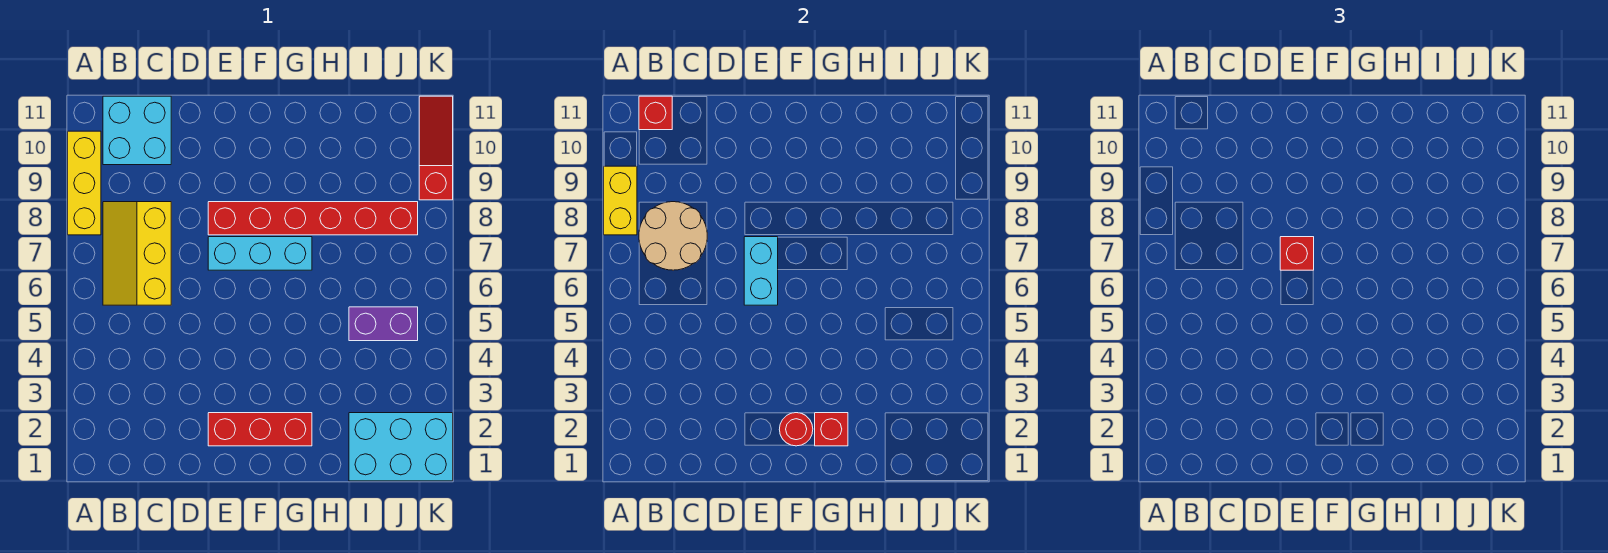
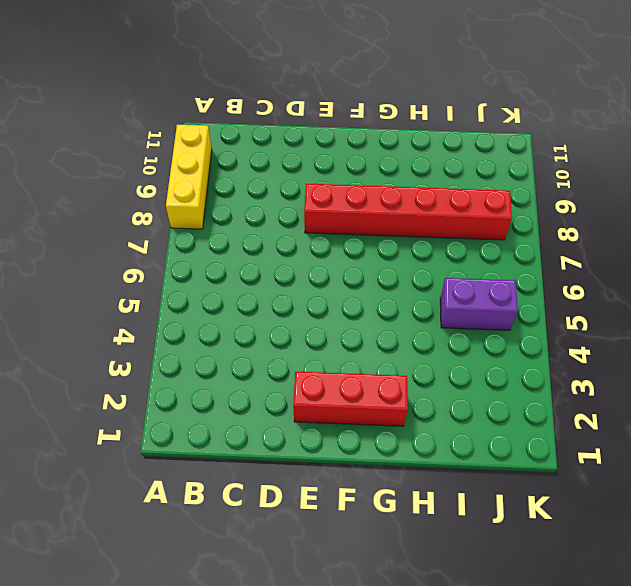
none -> yellow slope B6:C8 level 1 top C
none -> cyan brick B10:C11 level 1
none -> cyan brick E7:G7 level 1

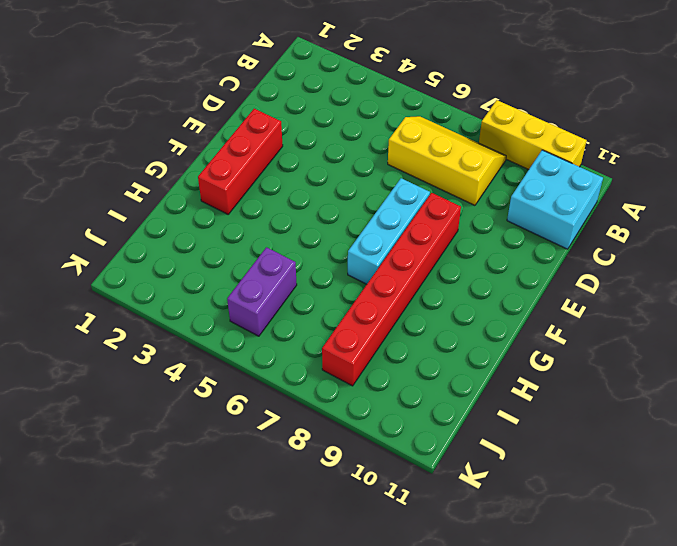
none -> cyan brick I1:K2 level 1
none -> red slope K9:K11 level 1 top 9
none -> yellow brick A8:A9 level 2

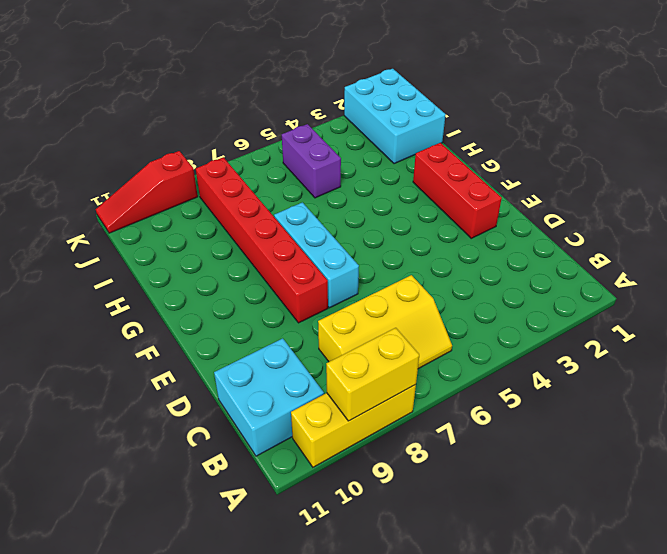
none -> tan round brick B7:C8 level 2
none -> red brick B11 level 2
none -> cyan brick E6:E7 level 2

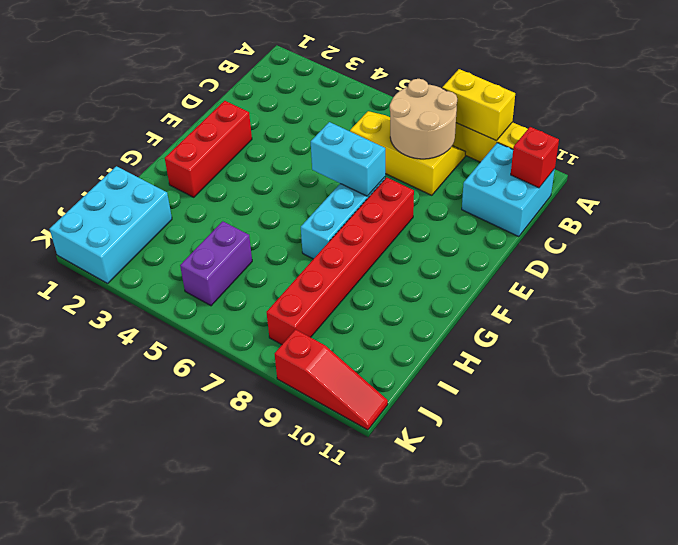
none -> red round brick F2 level 2
none -> red brick G2 level 2
none -> red brick E7 level 3

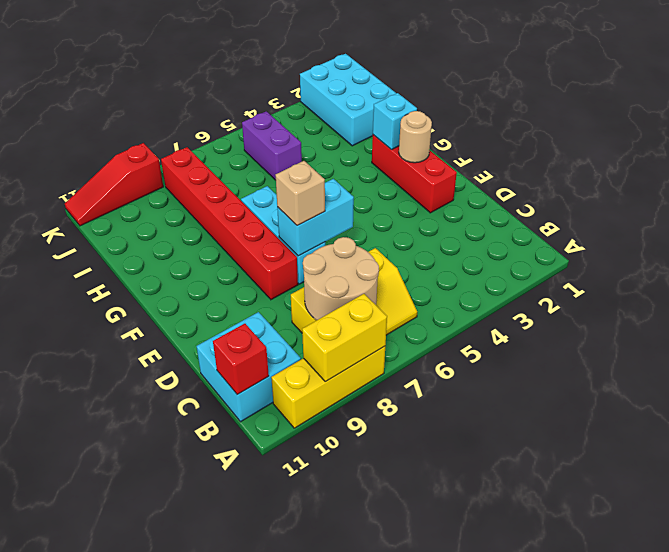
tan brick E7 level 3 -> red brick E7 level 3
tan round brick F2 level 2 -> red round brick F2 level 2
cyan brick G2 level 2 -> red brick G2 level 2

